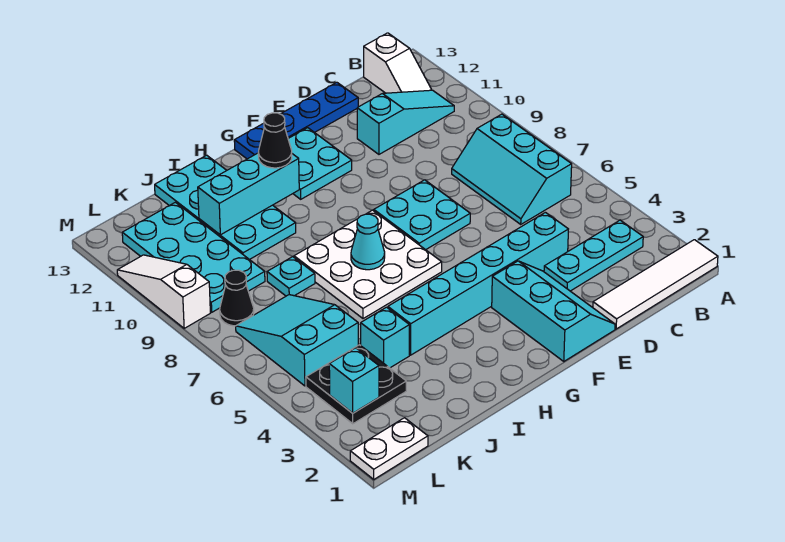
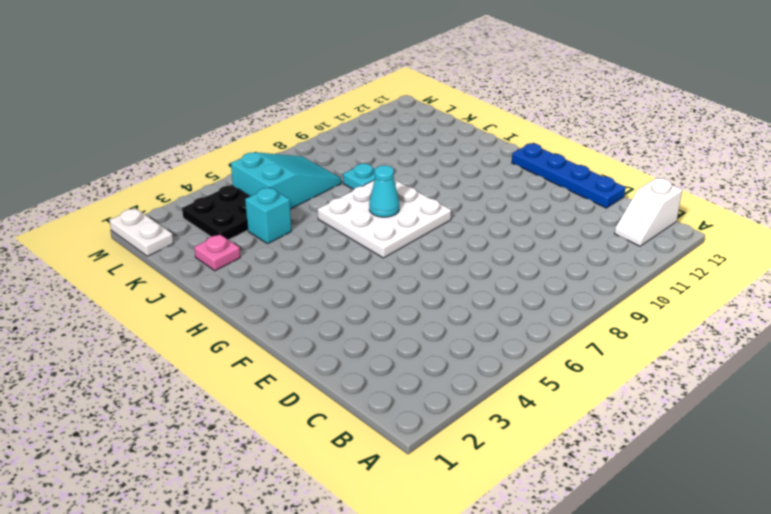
pink plate J2 level 1 -> none
none -> white tile A1:D1 level 1
none -> cyan plate B3:D3 level 1
none -> cyan slope B6:C8 level 1 top B

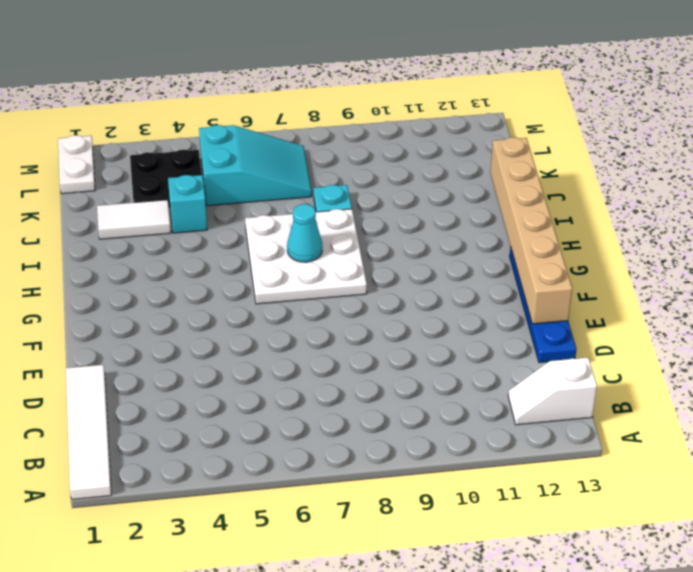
tan brick E13:J13 level 2 -> none
white tile J2:J3 level 1 -> none
none -> cyan plate B3:D3 level 1
none -> cyan slope B6:C8 level 1 top B
none -> cyan slope B11:D11 level 1 top D

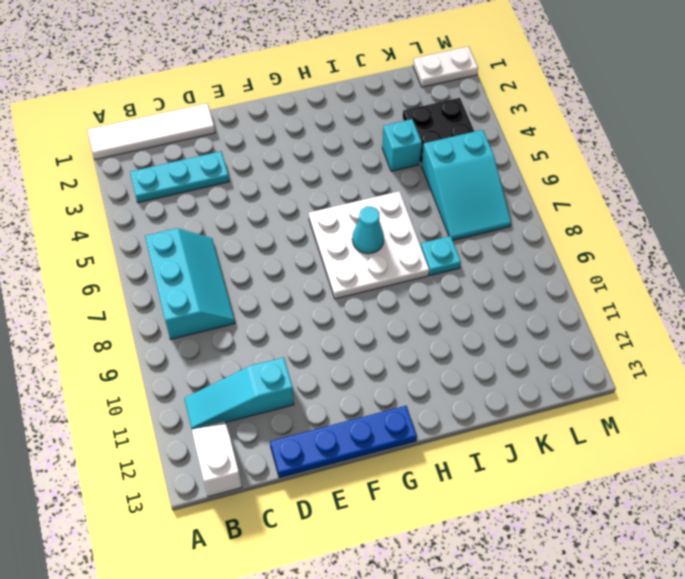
none -> cyan brick D4:I4 level 1
none -> cyan slope E1:F3 level 1 top F
none -> cyan plate E7:F8 level 1

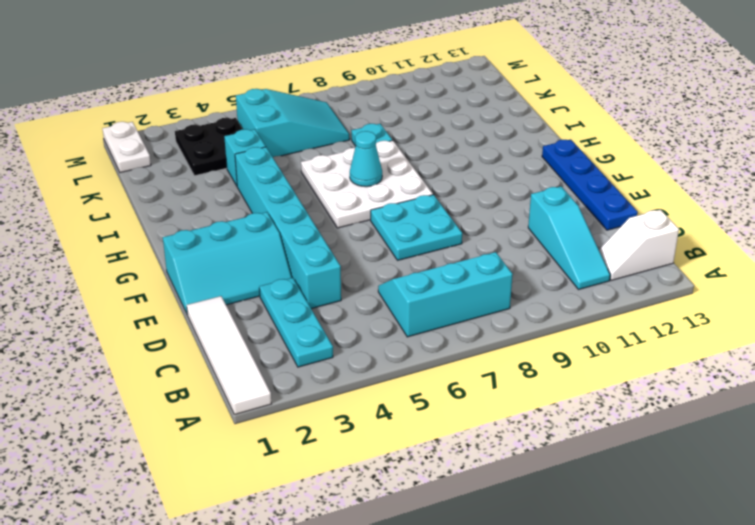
none -> cyan plate F11:G12 level 1
none -> cyan plate I10:J13 level 1
none -> cyan plate K9:L12 level 1

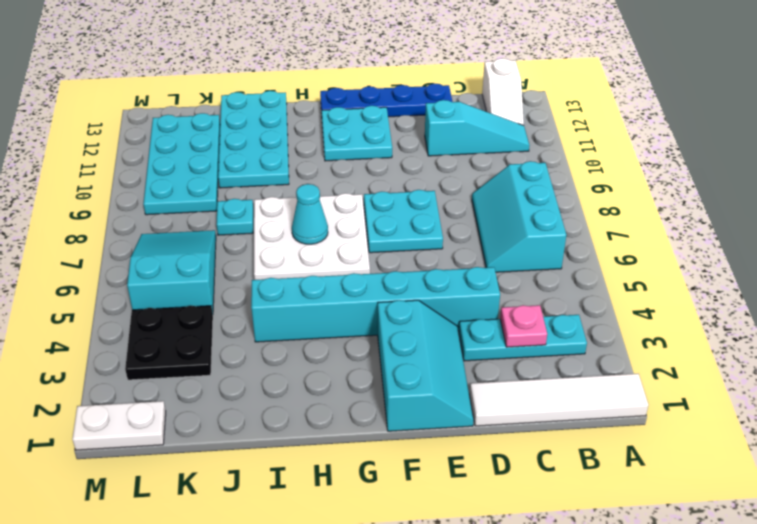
pink plate C3 level 2 -> none
none -> cyan brick J4 level 1
none -> black cone L8 level 1
none -> white slope M9:M11 level 1 top 9

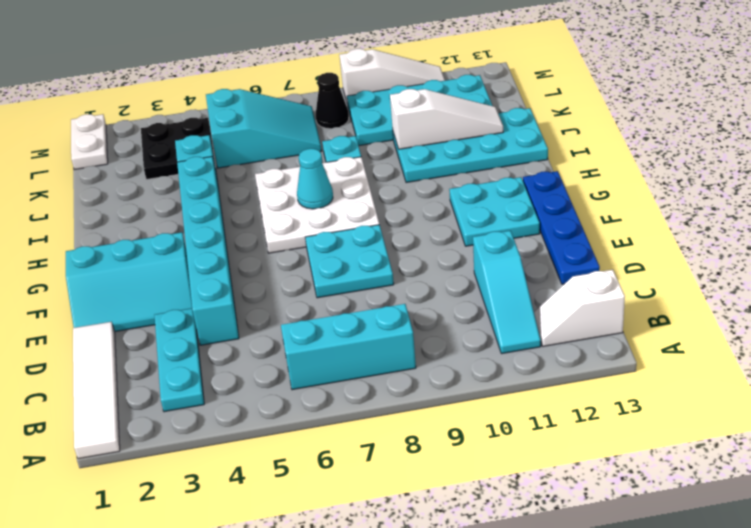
white slope J10:J12 level 2 top 10 -> cyan brick H11:J11 level 2
none -> cyan brick L3 level 2
none -> black cone H11 level 3

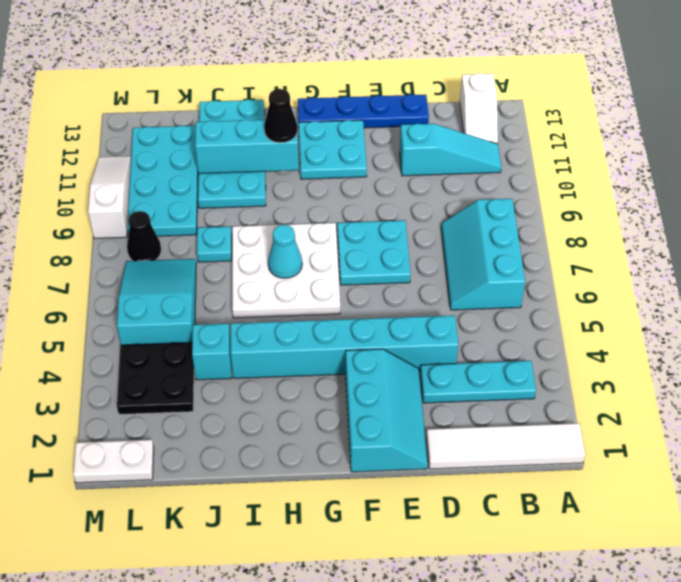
none -> cyan brick L3 level 2

